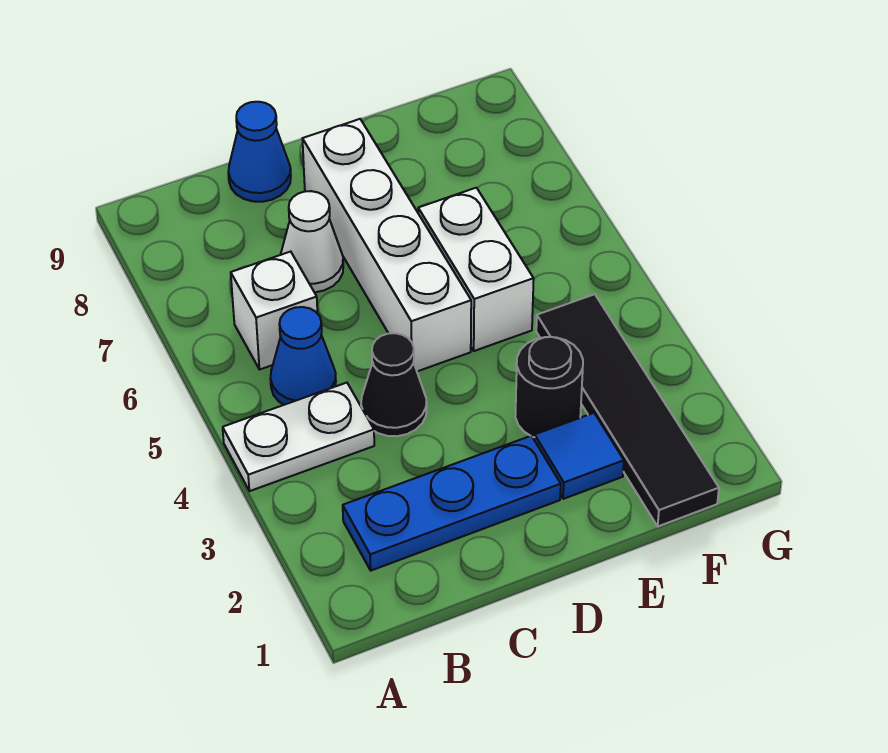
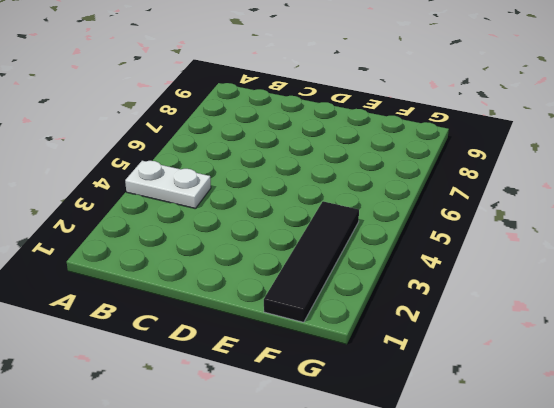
none -> blue plate B2:D2 level 1
none -> blue cone B5 level 1
none -> white brick B6 level 1

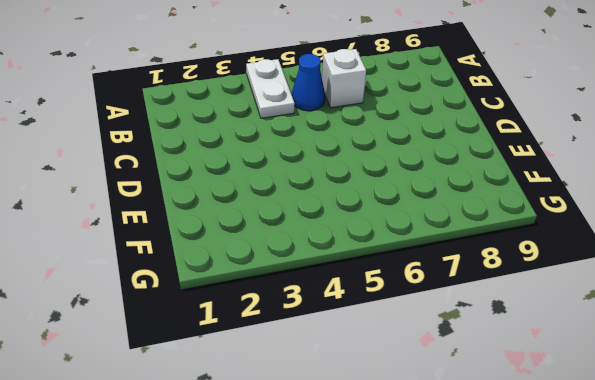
none -> blue plate B2:D2 level 1
none -> black cone C4 level 1
none -> white cone C7 level 1

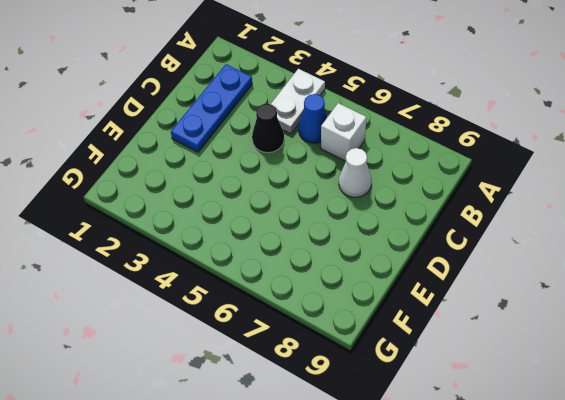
none -> blue cone C9 level 1
none -> white brick D5:D8 level 1
none -> blue tile E2 level 1

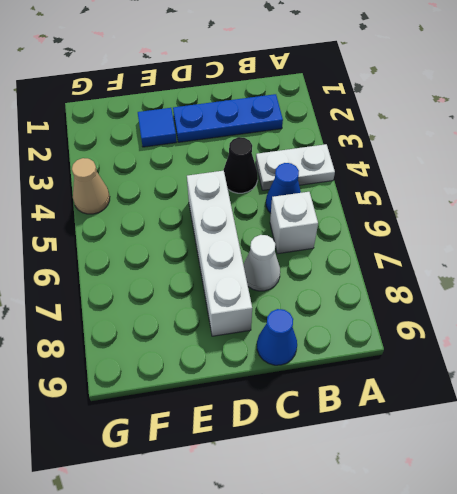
tan cone G4 level 1 -> none
none -> black round brick E3 level 1
none -> white brick E5:E6 level 1
none -> black tile F1:F4 level 1

